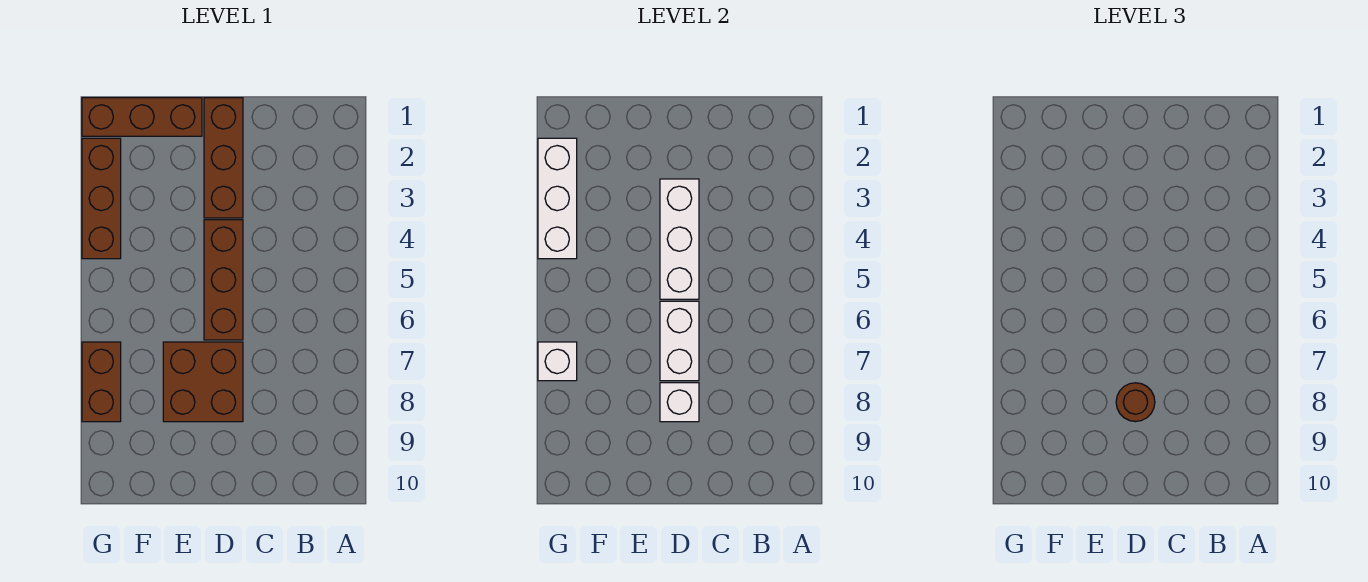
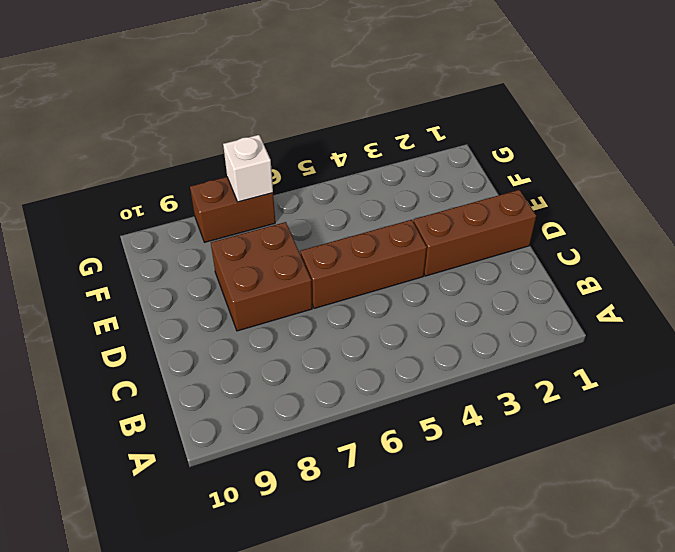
none -> brown brick E1:G1 level 1
none -> brown brick G2:G4 level 1
none -> white brick D3:D5 level 2

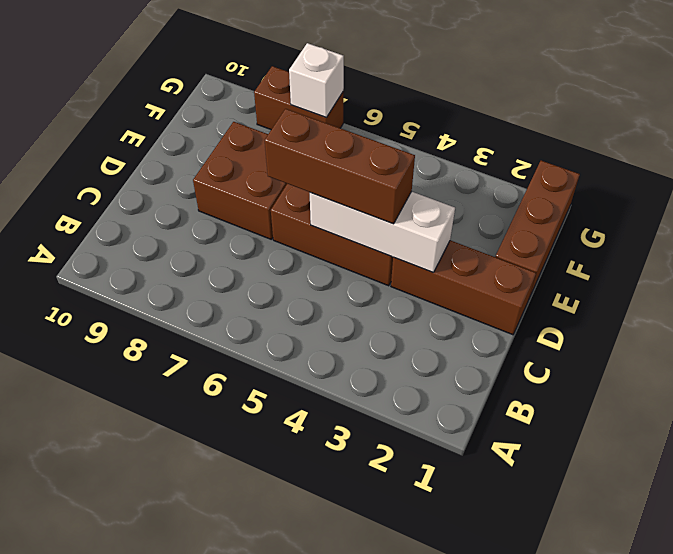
brown brick D4:D6 level 3 -> brown brick G2:G4 level 1
none -> white brick D6:D7 level 2
none -> white brick D8 level 2
none -> white brick G2:G4 level 2

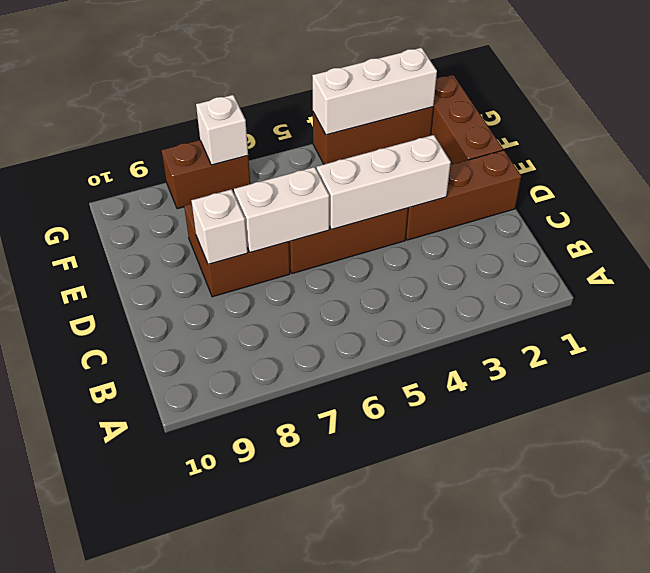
none -> brown round brick D8 level 3

